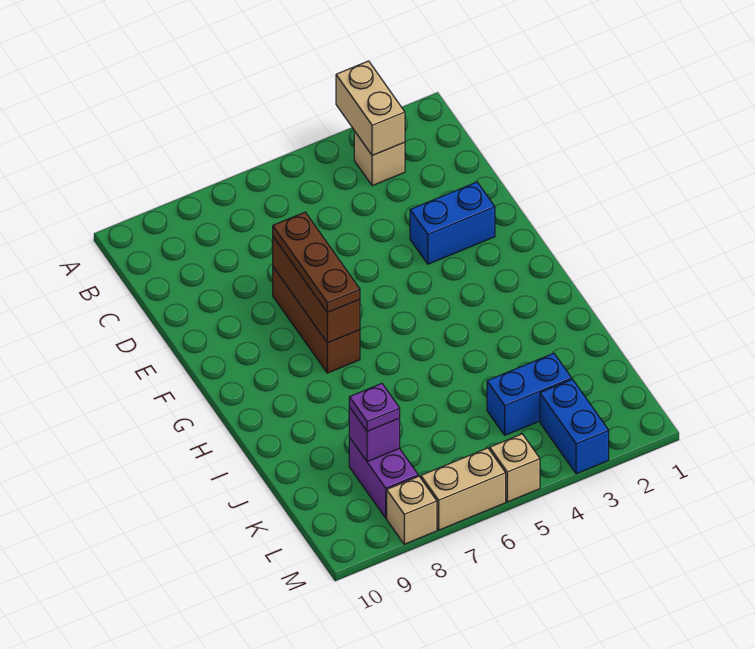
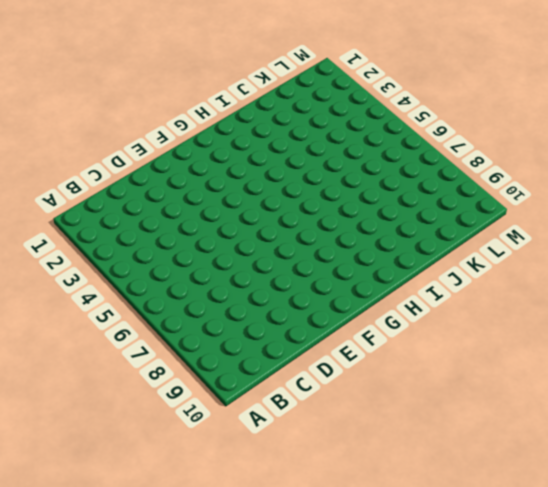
none -> tan brick B3 level 1
none -> blue brick E2:E3 level 1
none -> brown brick E7:G7 level 1

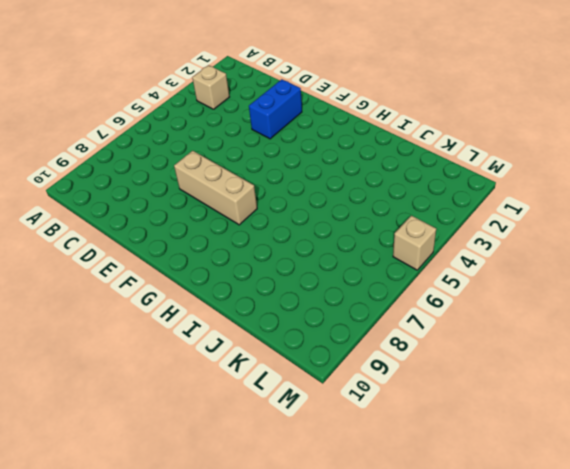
tan brick E7:G7 level 1 -> brown brick E7:G7 level 1
none -> blue brick K3:K4 level 1
none -> purple brick K8:L8 level 1
none -> blue brick L3:M3 level 1

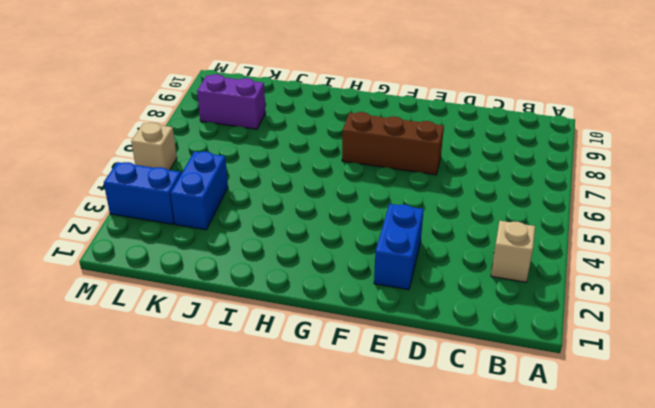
none -> tan brick M6:M7 level 1
none -> tan brick M8 level 1
none -> tan brick A3:B3 level 2

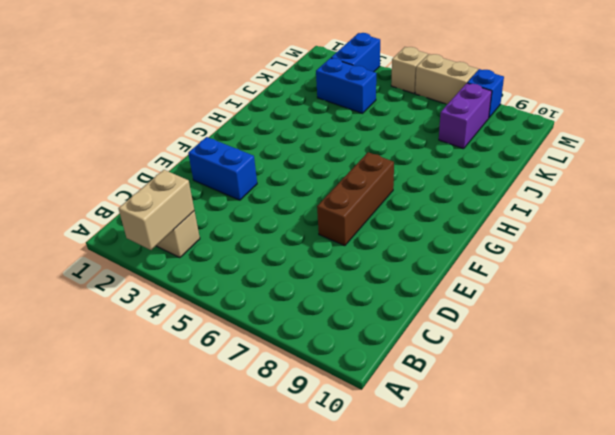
blue brick M8 level 1 -> tan brick M8 level 1
none -> brown brick E7:G7 level 2
none -> purple brick K8 level 2
none -> brown plate E7:G7 level 3

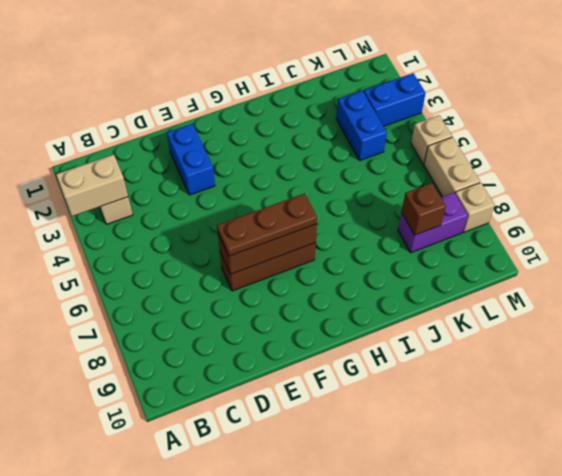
brown brick K8 level 2 -> purple brick K8 level 2
none -> purple plate K8 level 3

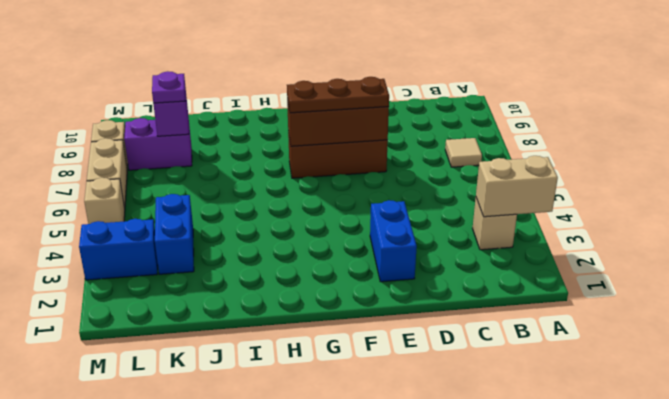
tan tile B7 level 1 -> none

